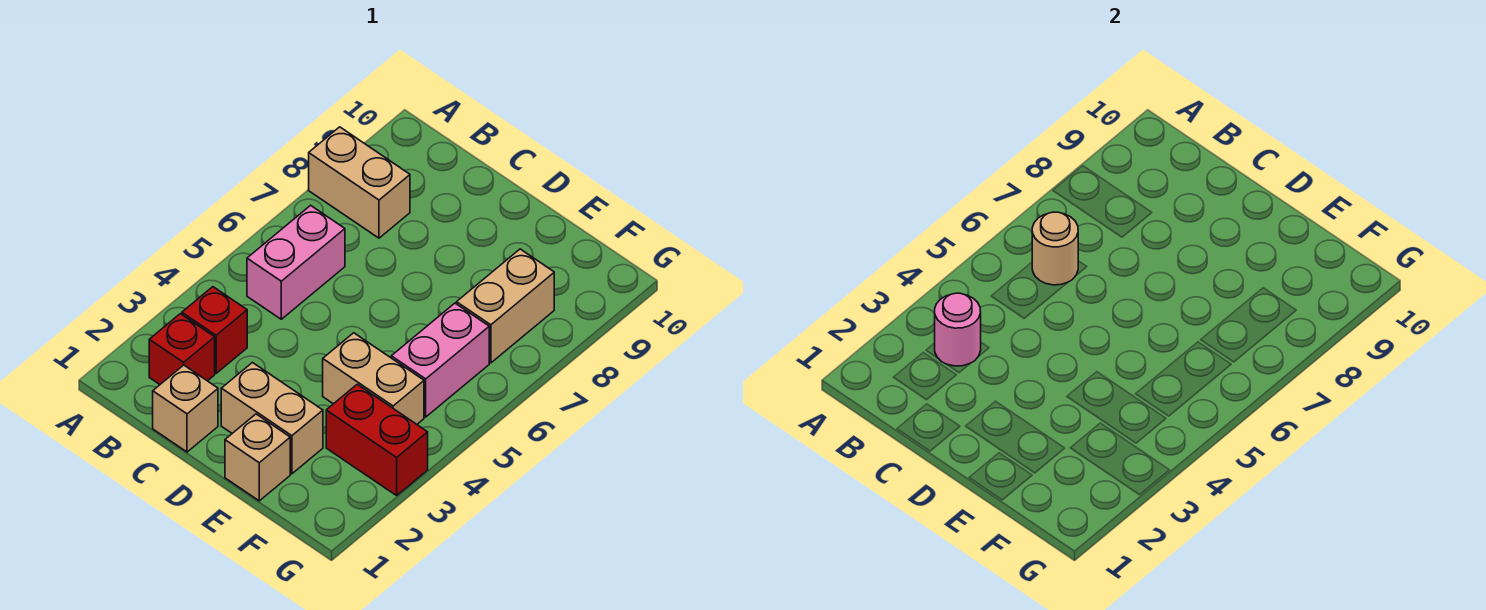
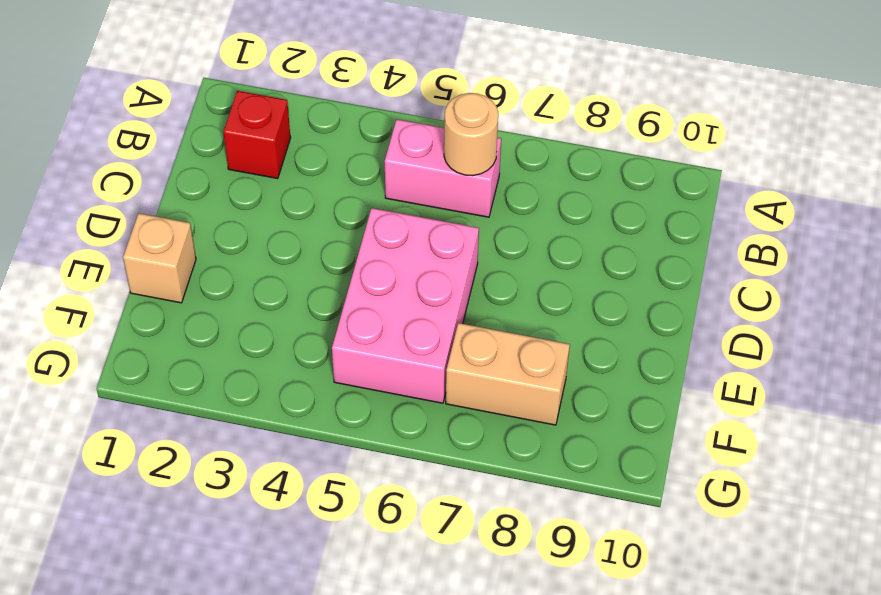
pink brick D5:F6 level 1 -> pink brick F5:F6 level 1
none -> tan brick A8:B8 level 1
none -> red brick B3 level 1
none -> tan brick C1 level 1

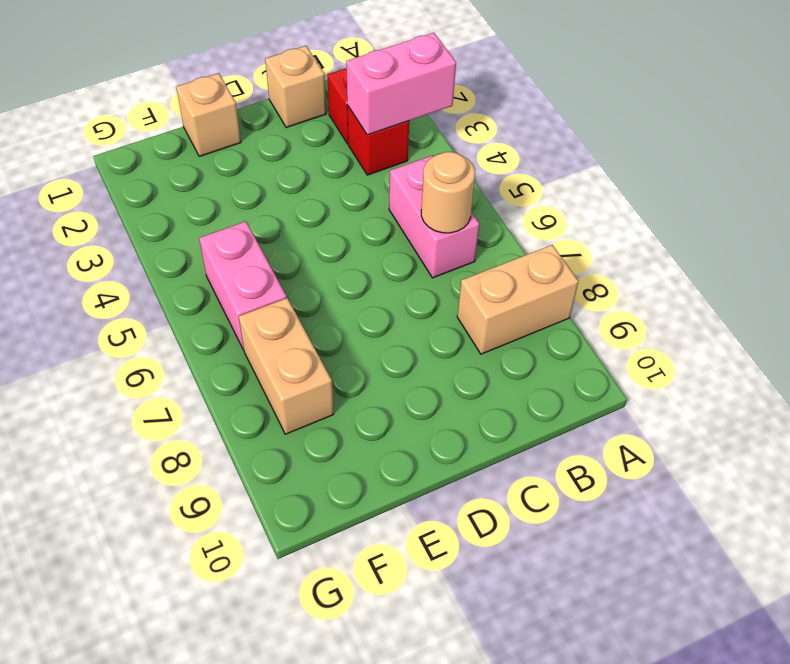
pink brick A3:B3 level 2 -> pink round brick B3 level 2
none -> tan brick D2:E2 level 1
none -> tan brick E4:F4 level 1
none -> red brick F3:G3 level 1

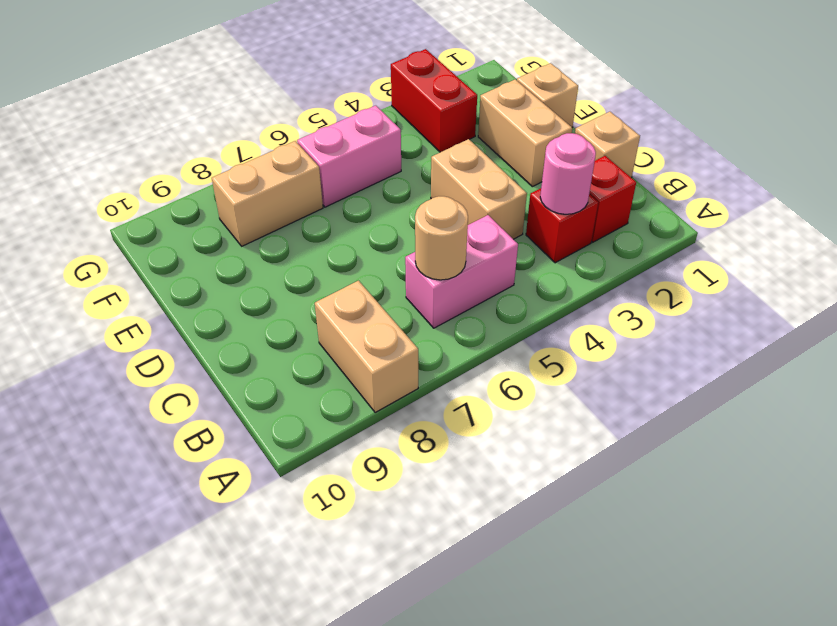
tan brick C4:D4 level 1 -> tan brick E4:F4 level 1

